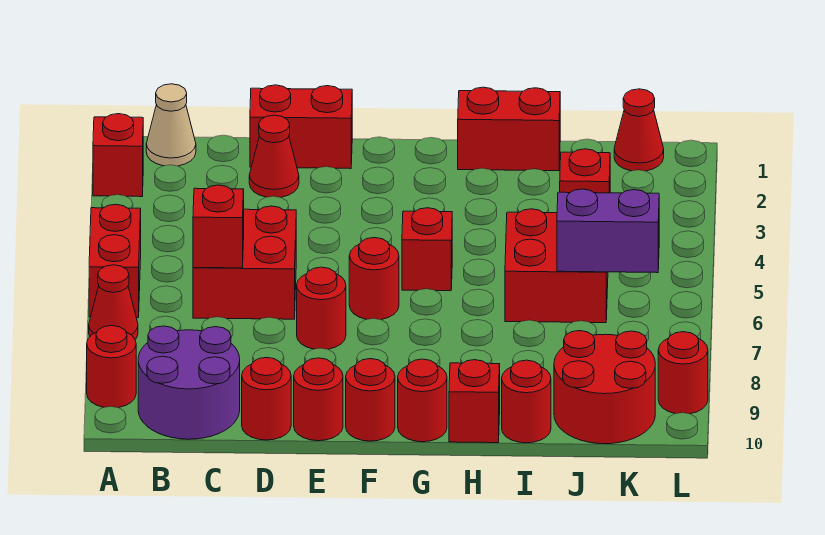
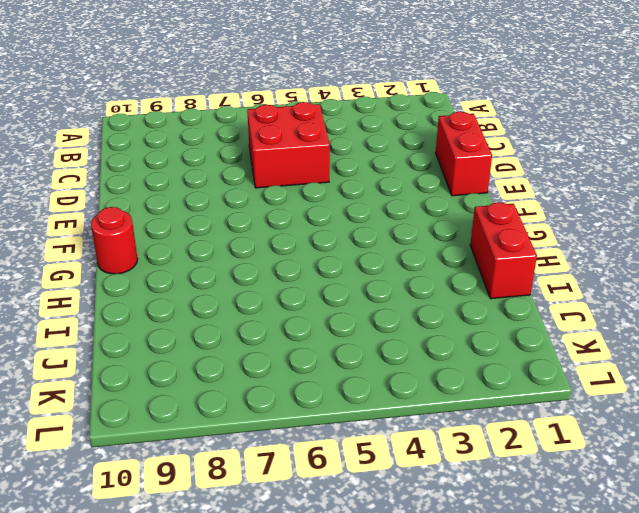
none -> red brick A2 level 1
none -> red brick A5:A6 level 1
none -> red cone A7 level 1

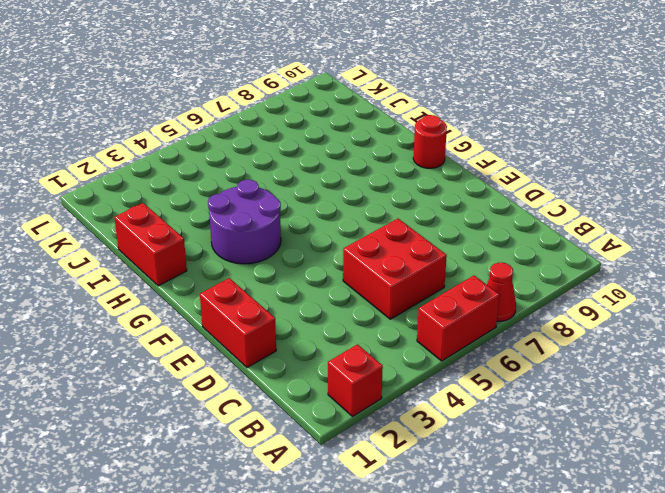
purple round brick G3:H4 level 1 -> purple round brick B9:C10 level 1
none -> red round brick A9 level 1
none -> tan cone B1 level 1
none -> red cone D2 level 1

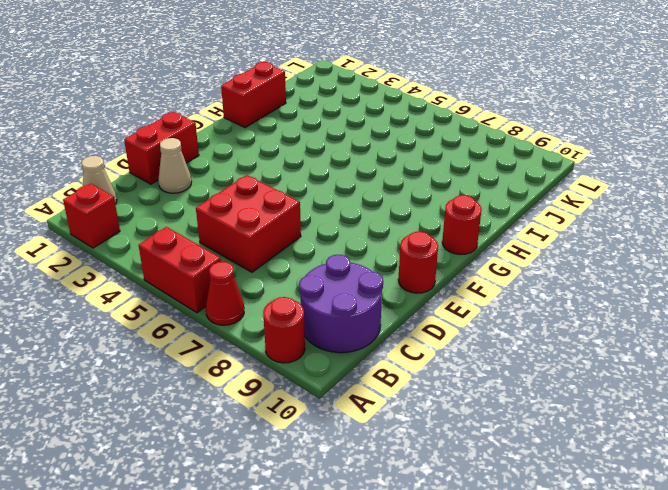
tan cone D2 level 1 -> red cone D2 level 1
none -> red round brick D10 level 1
none -> red round brick E7 level 1
none -> red round brick F6 level 1

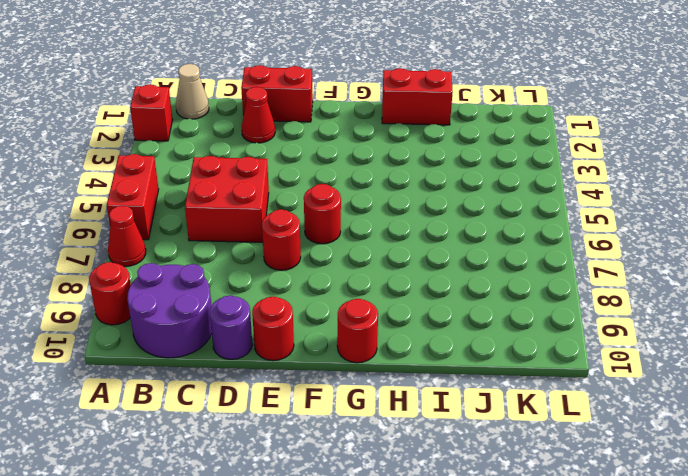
purple round brick D10 level 1 -> red round brick D10 level 1
none -> red round brick F10 level 1
none -> red brick G5 level 1
none -> red brick H10 level 1

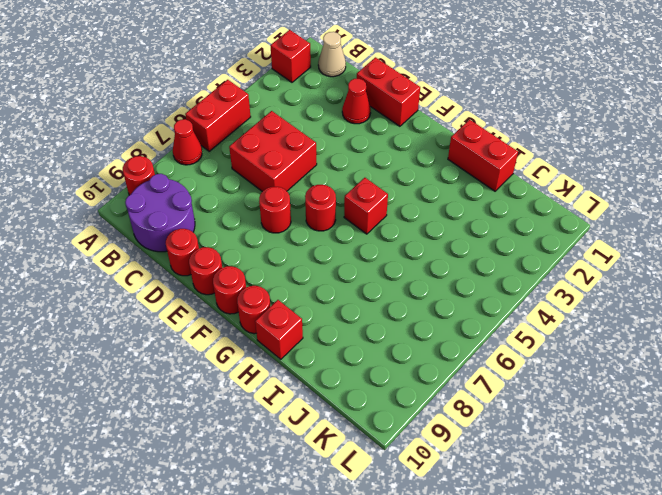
none -> red brick I5:J6 level 1
none -> red round brick I10 level 1
none -> red brick J3 level 1

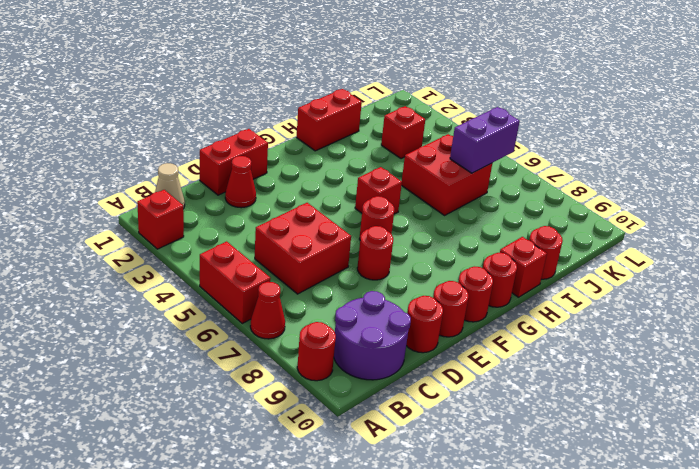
none -> red round brick J9:K10 level 1
none -> red cone K1 level 1
none -> red round brick L9 level 1

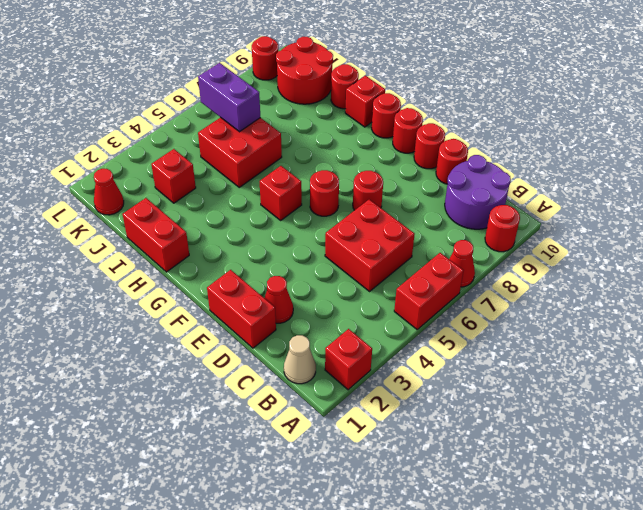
none -> red brick C6 level 2

